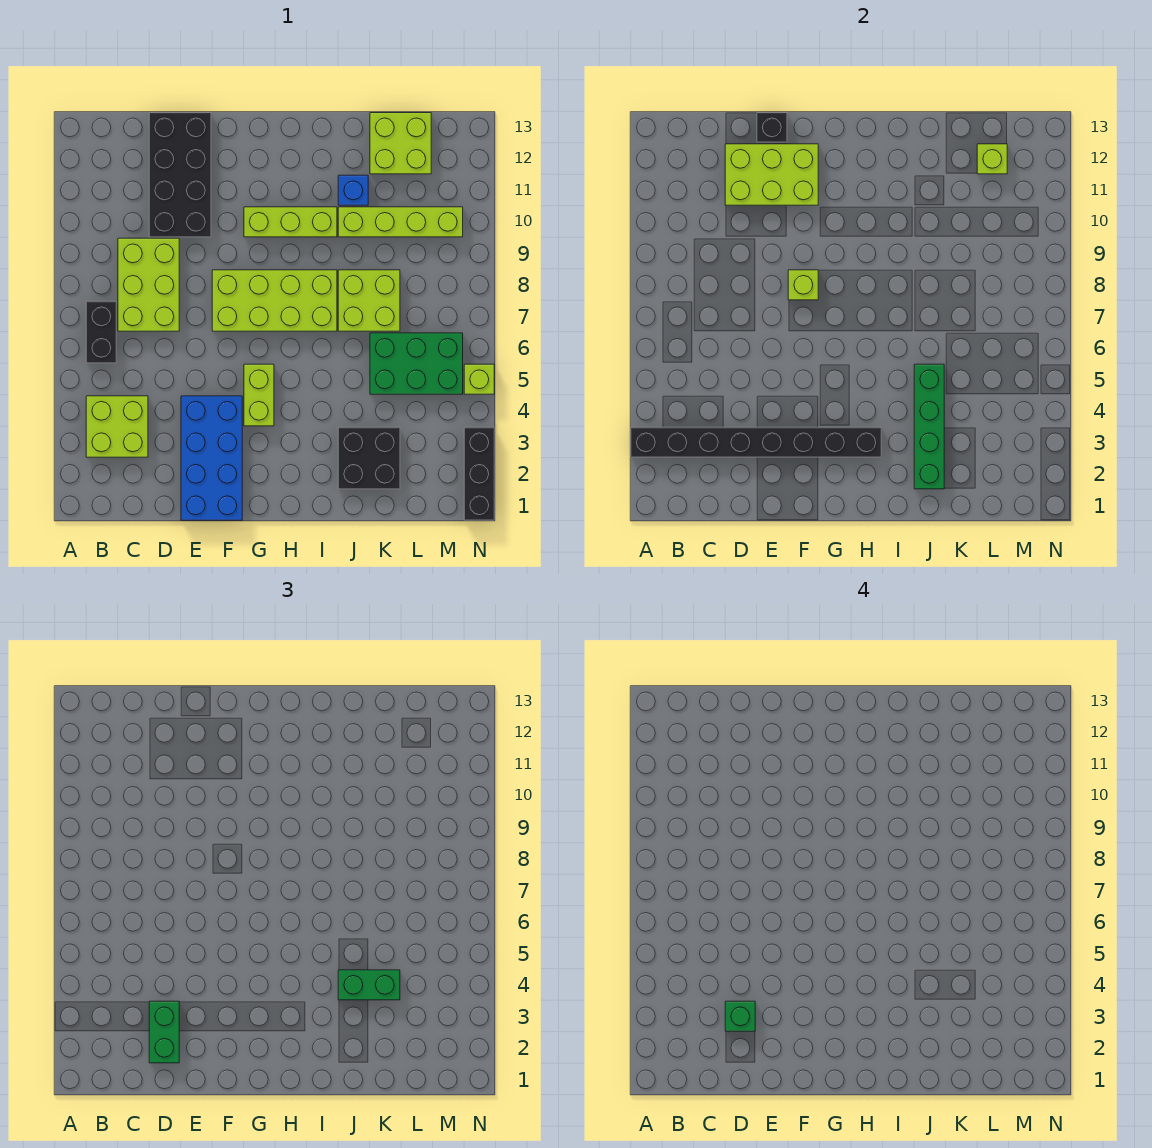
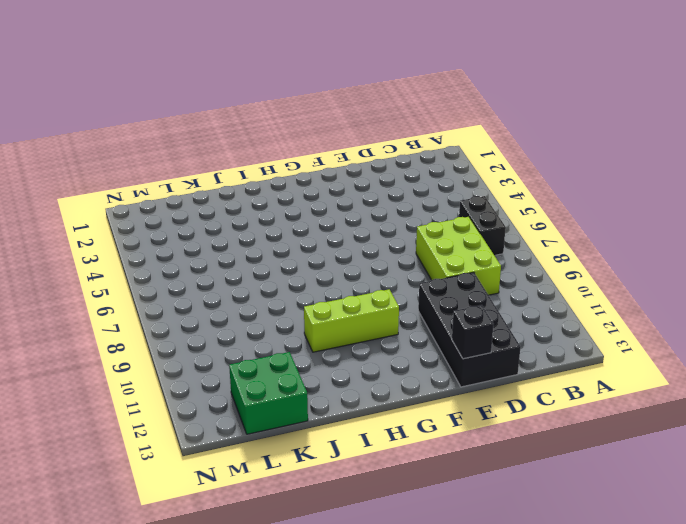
green brick K12:L13 level 1 -> lime brick K12:L13 level 1
none -> lime brick B3:C4 level 1
none -> blue brick E1:F4 level 1
none -> lime brick F7:I8 level 1

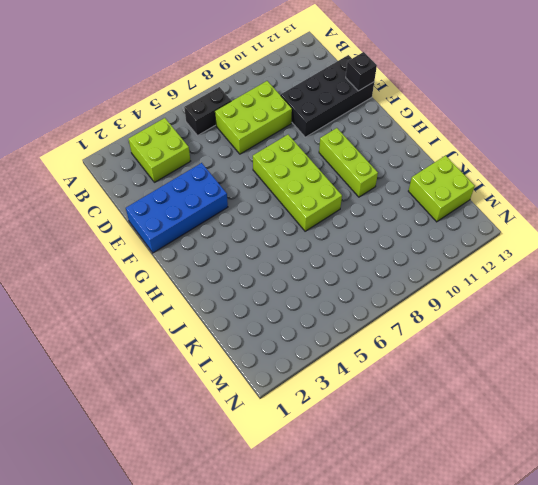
none -> lime brick G4:G5 level 1
none -> black brick J2:K3 level 1
none -> lime brick J7:K8 level 1

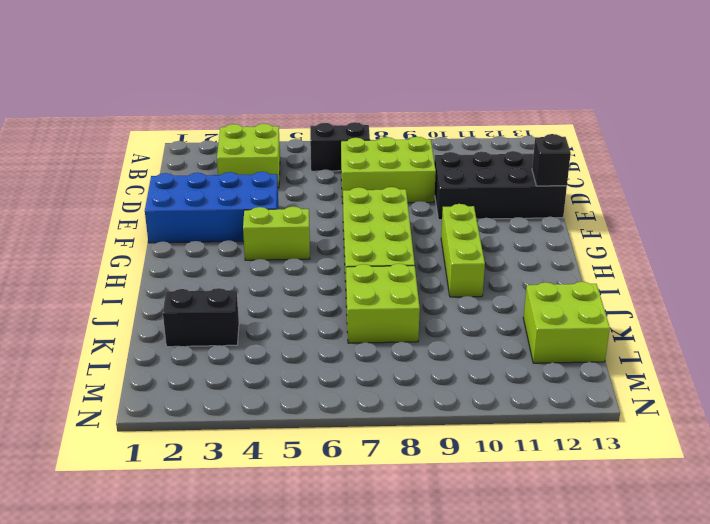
black brick K2:K3 level 1 -> black brick J2:K3 level 1
none -> lime brick J10:M10 level 1
none -> blue brick J11 level 1
none -> green brick K5:M6 level 1

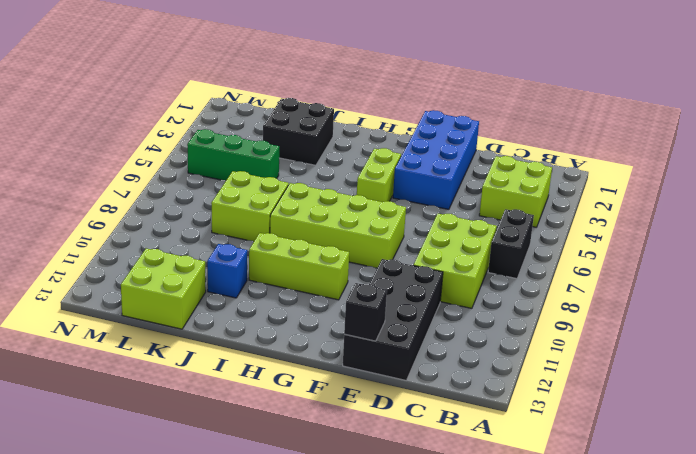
green brick K5:M5 level 1 -> green brick K5:M6 level 1
none -> lime brick J10:M10 level 1
none -> black brick N1:N3 level 1
none -> lime brick N5 level 1

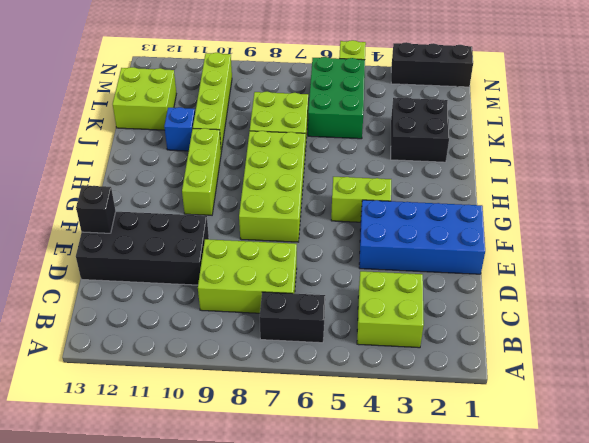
none -> black brick A3:H3 level 2
none -> lime brick D11:F12 level 2
none -> lime brick F8 level 2

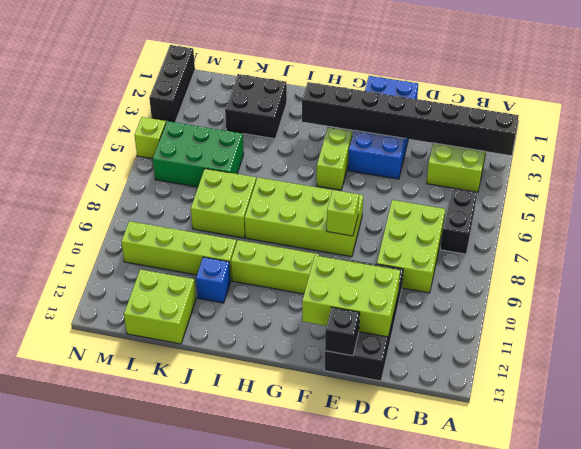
none -> green brick J2:J5 level 2
none -> lime brick L12 level 2
none -> green brick D2:D3 level 3

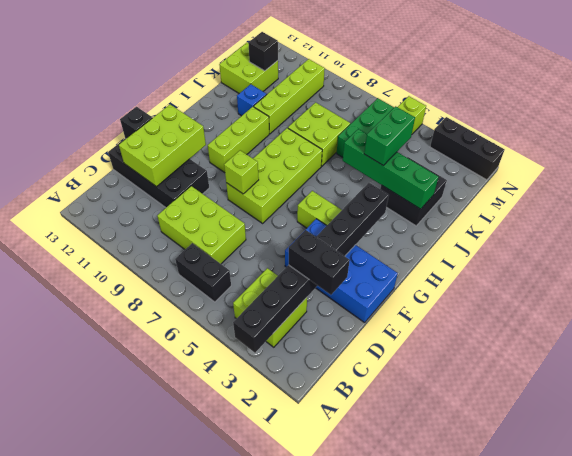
black brick D2:D3 level 3 -> green brick D2:D3 level 3
black brick L12 level 2 -> lime brick L12 level 2
none -> green brick D3 level 4

